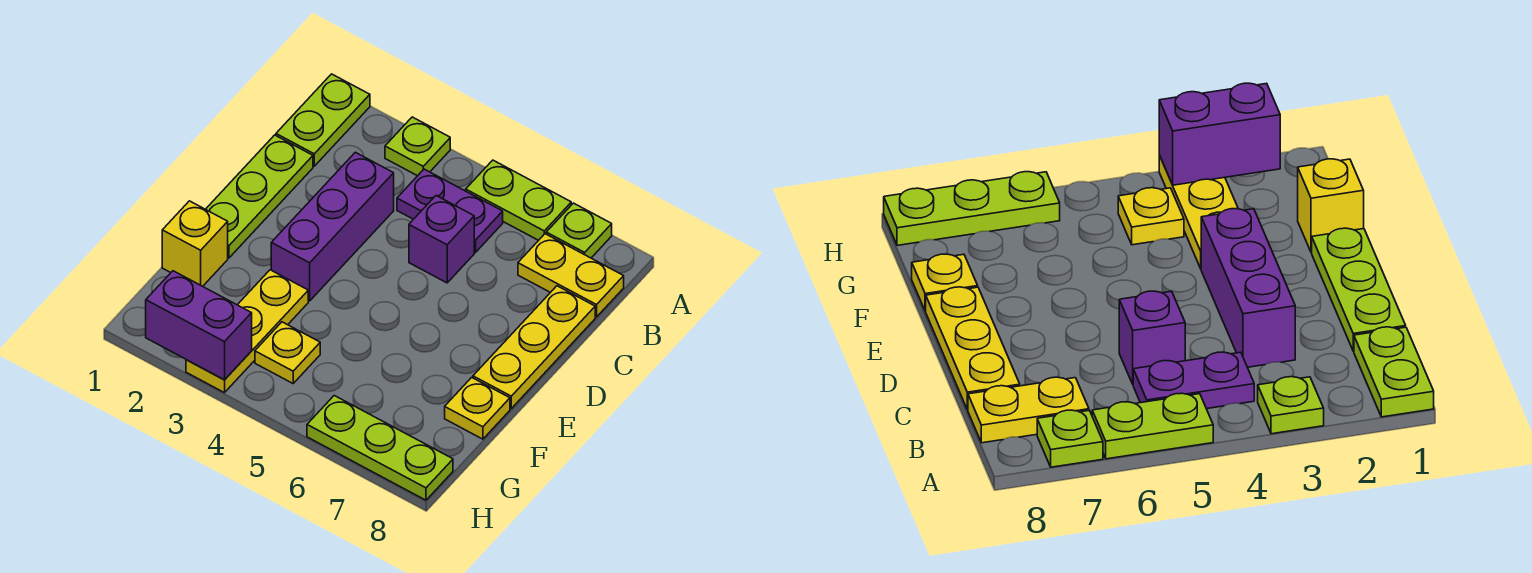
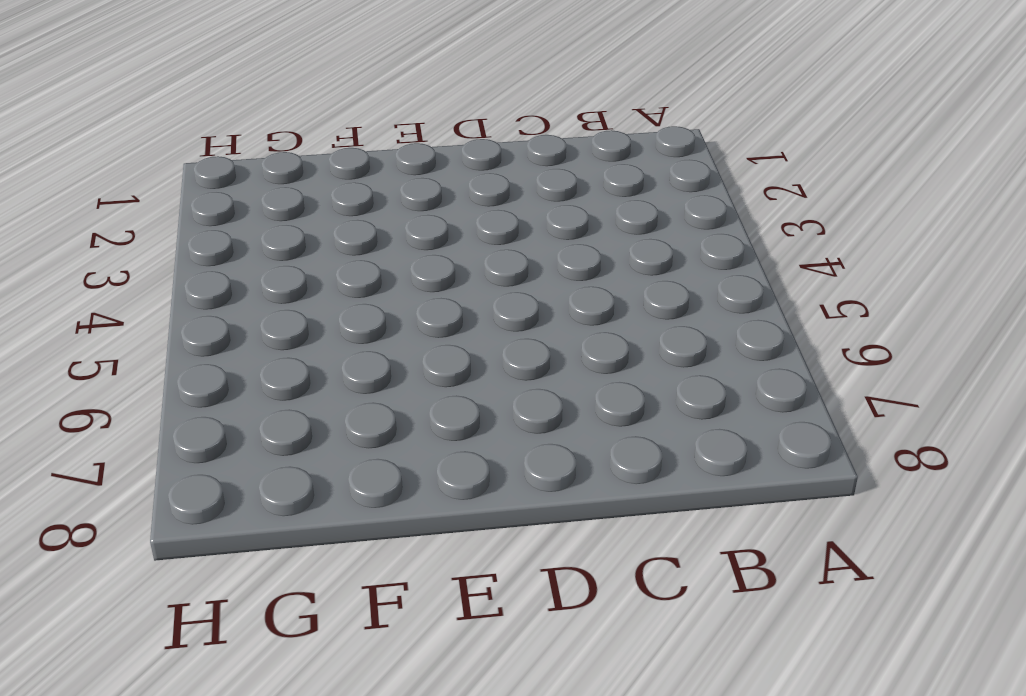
none -> lime plate A1:B1 level 1
none -> lime plate A3 level 1
none -> lime plate A5:A6 level 1

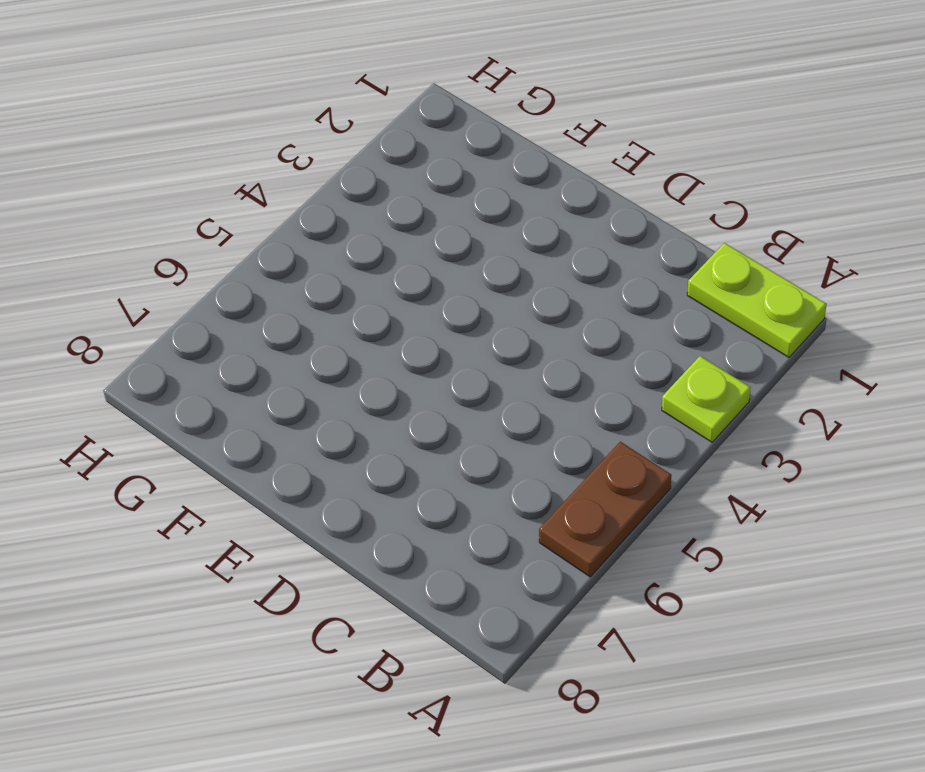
brown plate A5:A6 level 1 -> lime plate A5:A6 level 1
none -> lime plate A7 level 1
none -> purple plate B4:B5 level 1
none -> yellow plate B7:B8 level 1

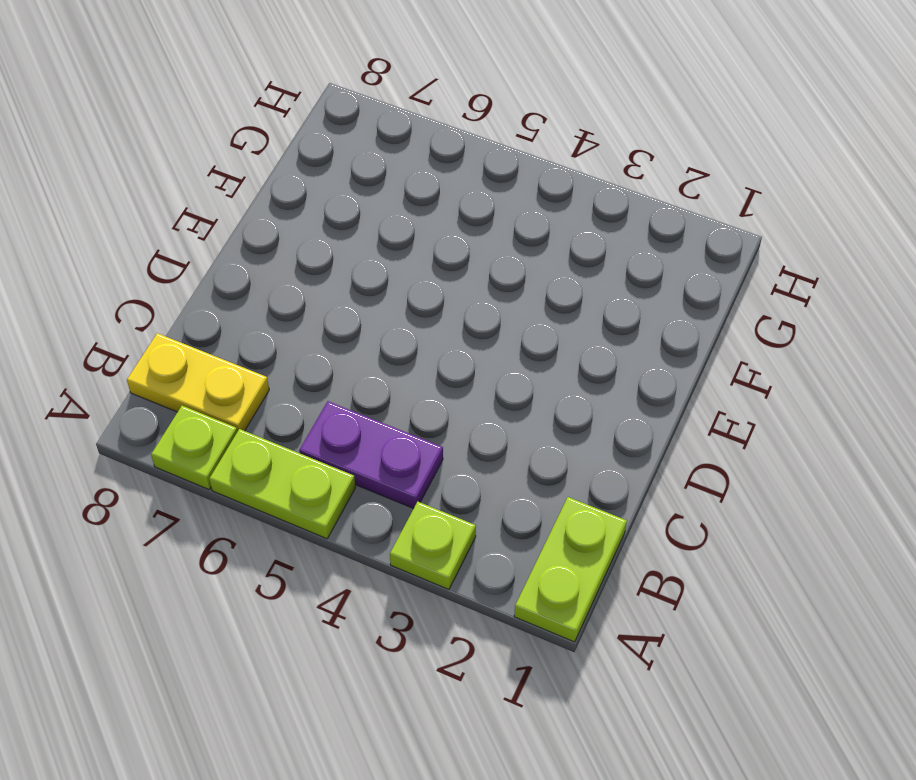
none -> lime plate C1:E1 level 1
none -> purple brick C3:E3 level 1
none -> purple brick C5 level 1

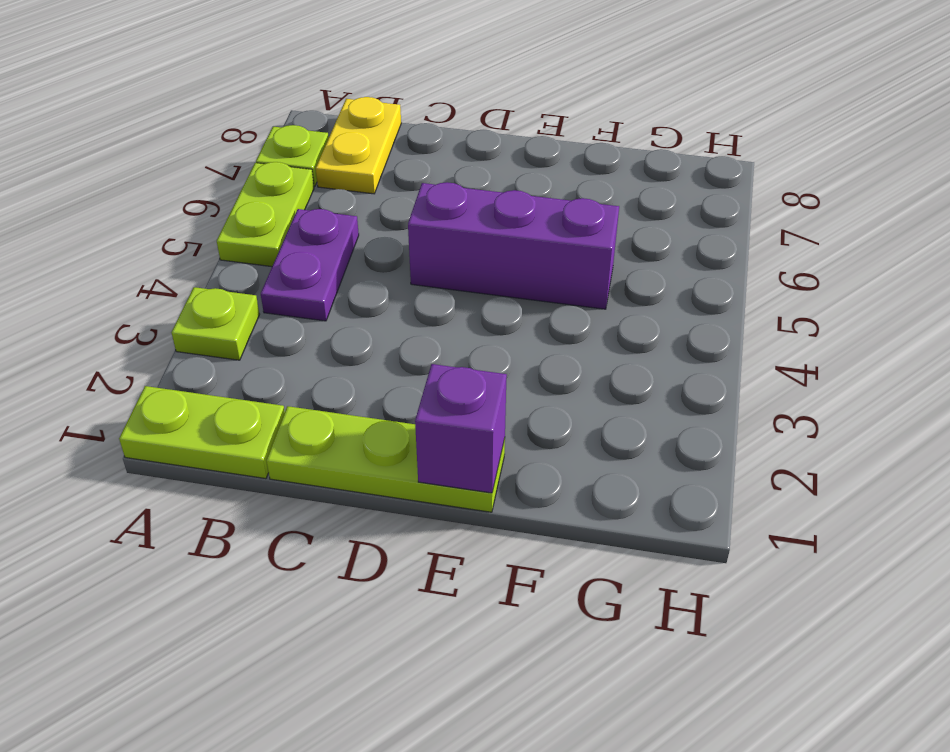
purple brick D5:F5 level 1 -> purple brick C3:E3 level 1
purple brick E1 level 2 -> purple brick C5 level 1
none -> yellow plate C8:E8 level 1
none -> yellow brick F1 level 1
none -> yellow plate F3:H3 level 1

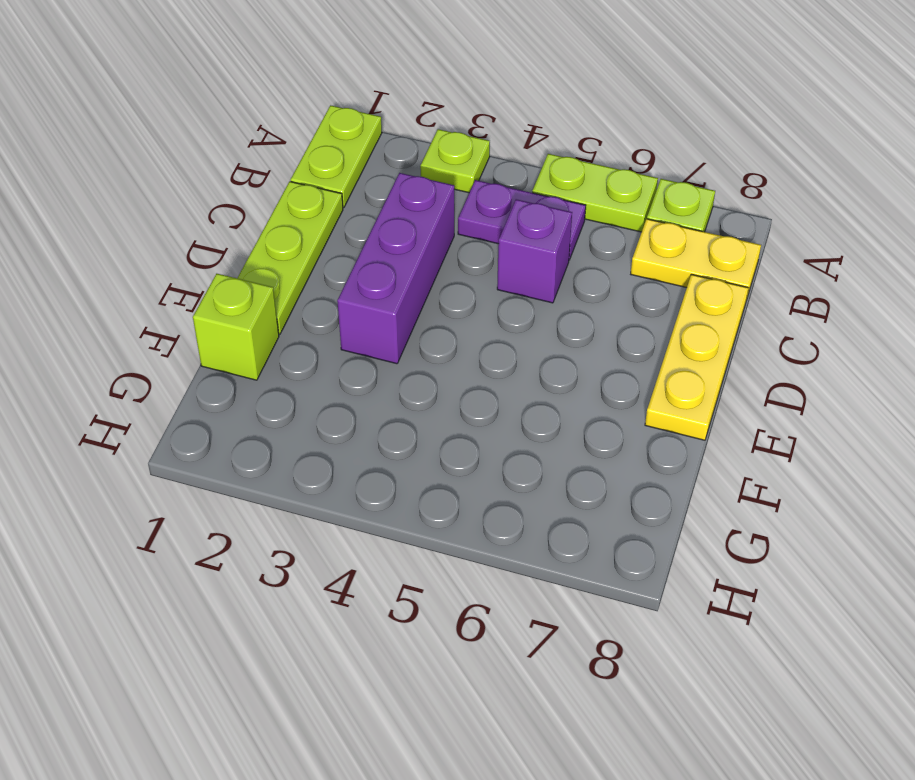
lime brick F1 level 1 -> yellow brick F1 level 1
none -> yellow plate F3:H3 level 1
none -> yellow plate F8 level 1
none -> yellow plate G4 level 1

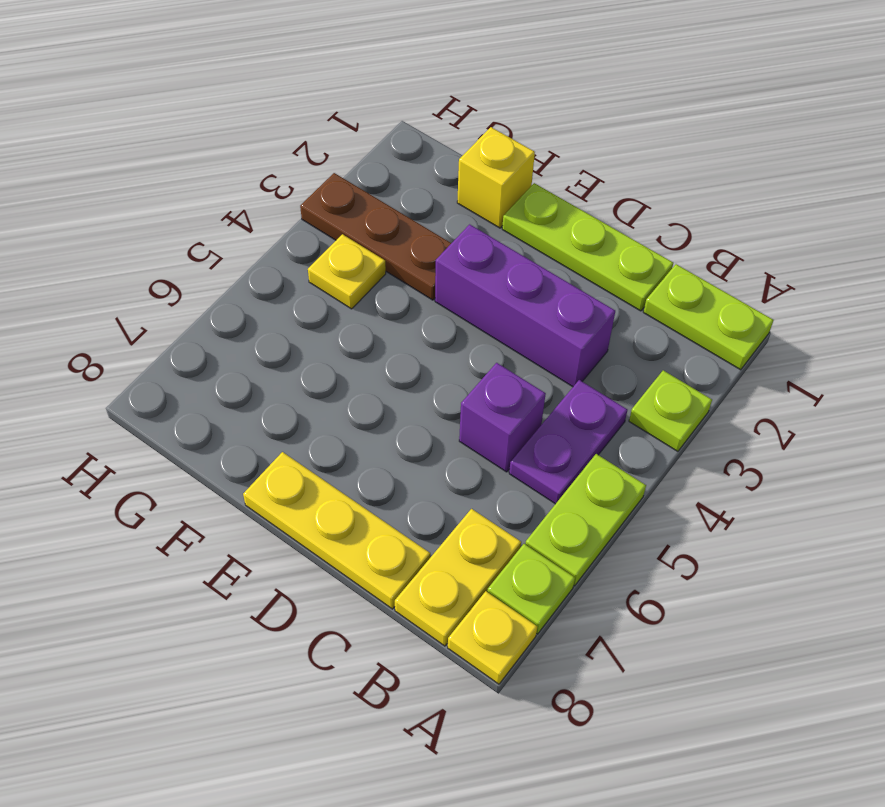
yellow plate A8 level 1 -> yellow plate F8 level 1
brown plate F3:H3 level 1 -> yellow plate F3:H3 level 1
none -> lime plate H6:H8 level 1
none -> purple brick H2:H3 level 2

